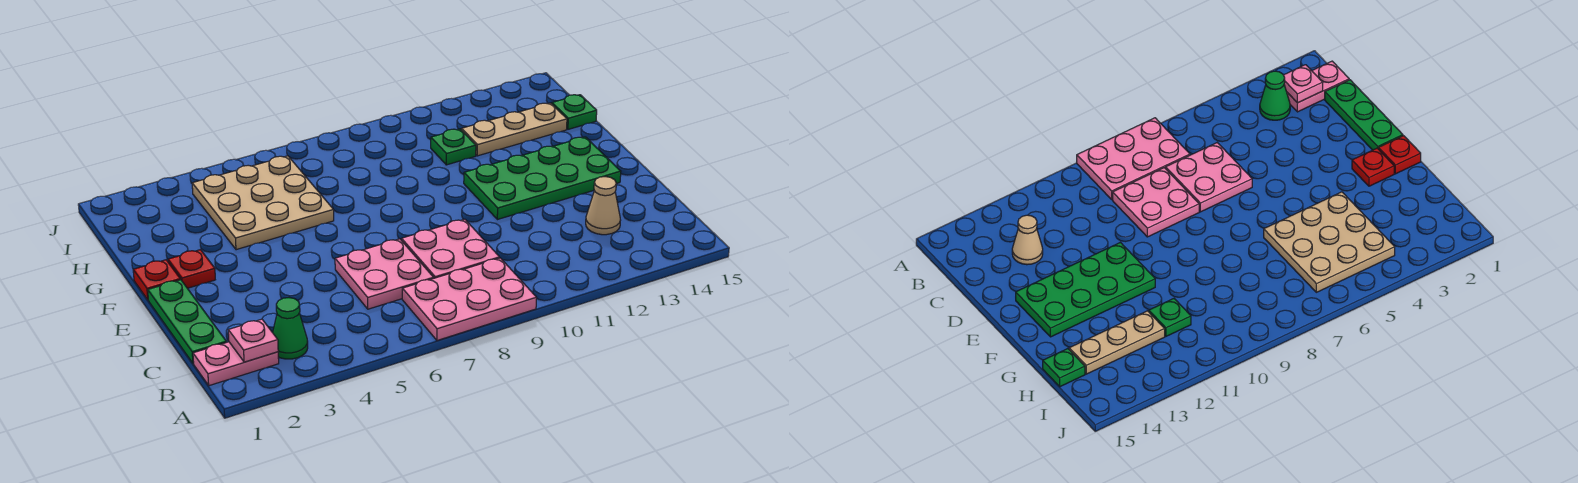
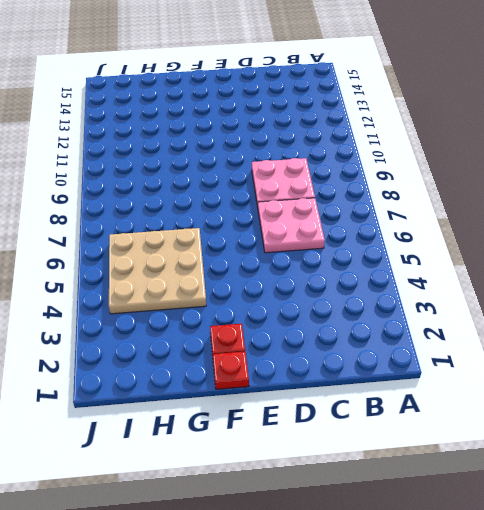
none -> pink plate A7:B9 level 1
none -> pink plate B1:B2 level 1
none -> green cone B3 level 1

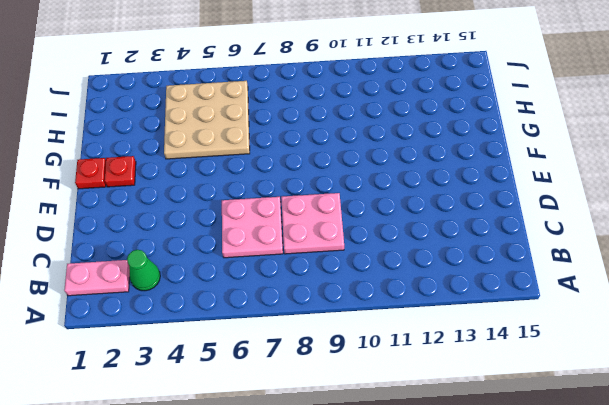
none -> pink plate A7:B9 level 1
none -> green plate C1:E1 level 1
none -> tan cone C13 level 1

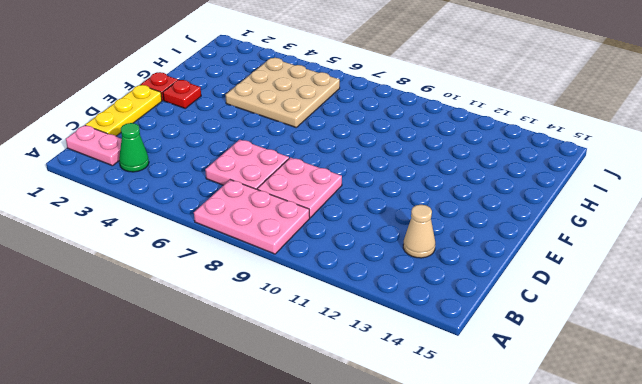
yellow plate C1:E1 level 1 -> green plate C1:E1 level 1
none -> green plate E11:F14 level 1
none -> green plate H11 level 1
none -> tan plate H12:H14 level 1

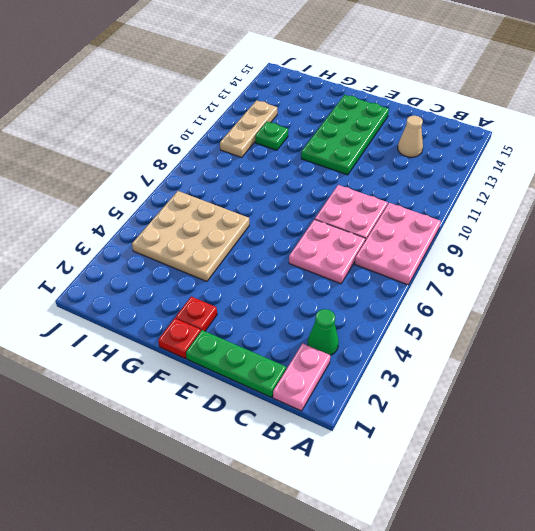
tan plate I10:I12 level 1 -> tan plate H12:H14 level 1
none -> green plate H15 level 1
none -> pink plate B2 level 2

